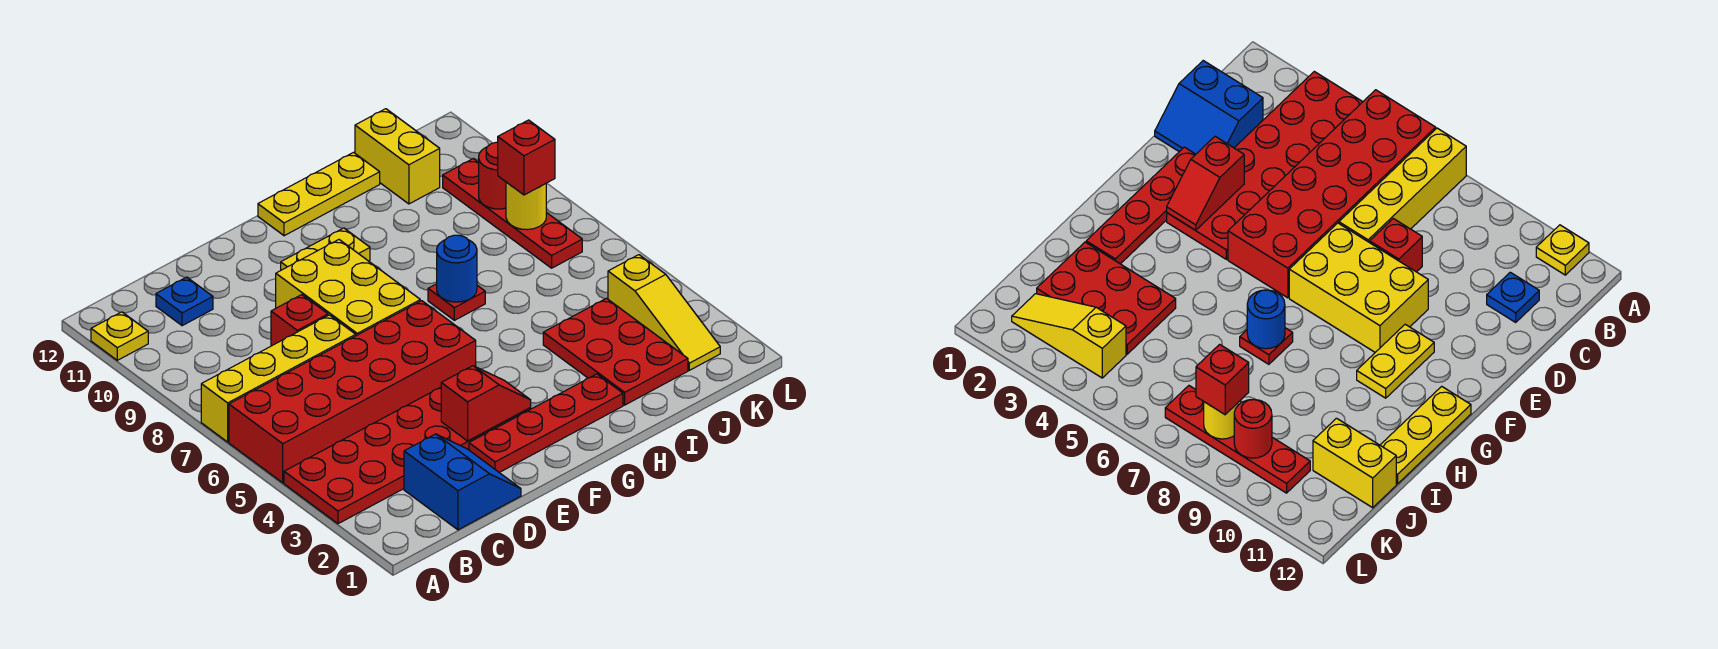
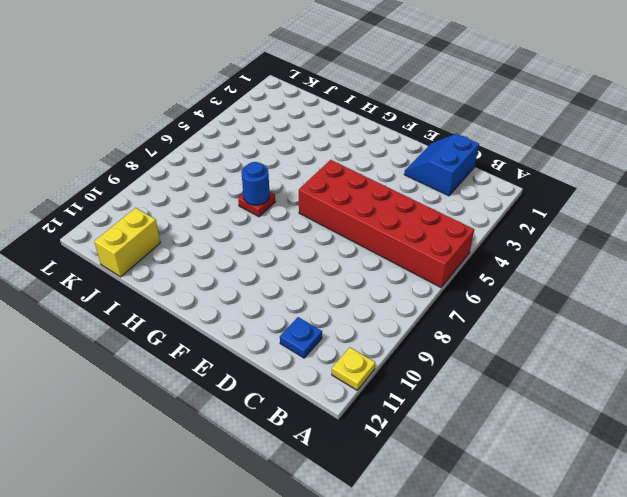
none -> red plate A3:F4 level 1
none -> yellow brick A7:D7 level 1
none -> red brick D8 level 1

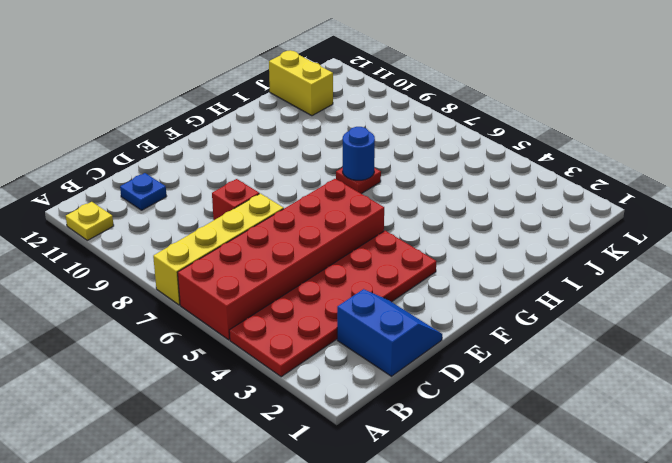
none -> red plate E2:H2 level 1
none -> yellow brick E7:F9 level 1
none -> yellow plate F10:G10 level 1

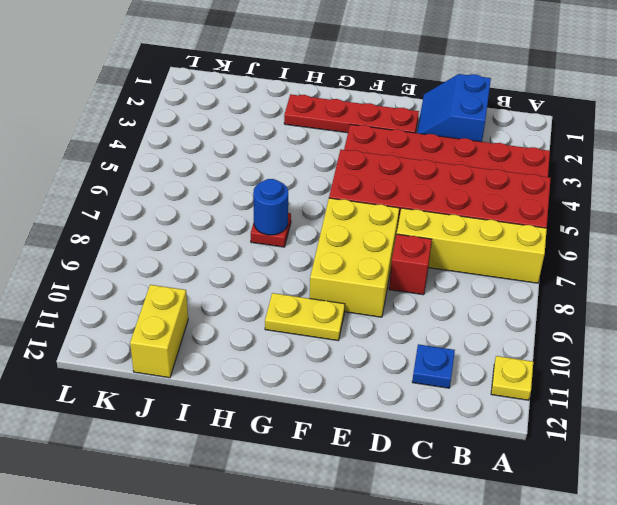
none -> yellow plate G12:I12 level 1
none -> red plate I2:J4 level 1
none -> yellow slope K2:K4 level 1 top 4

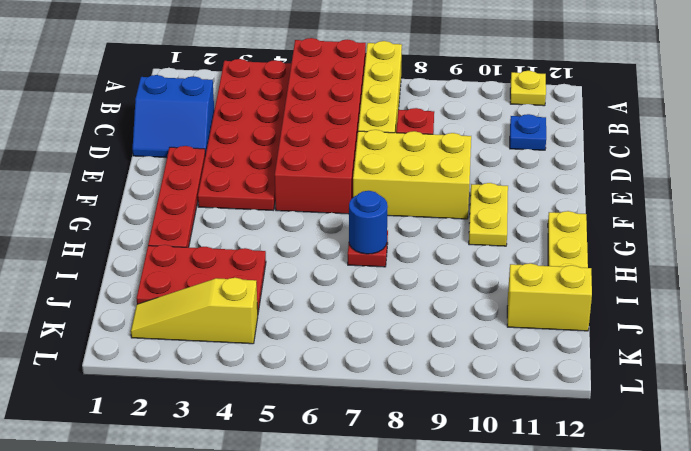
none -> red plate K7:K10 level 1
none -> red slope E3:F3 level 2 top E
none -> yellow round brick K8 level 2

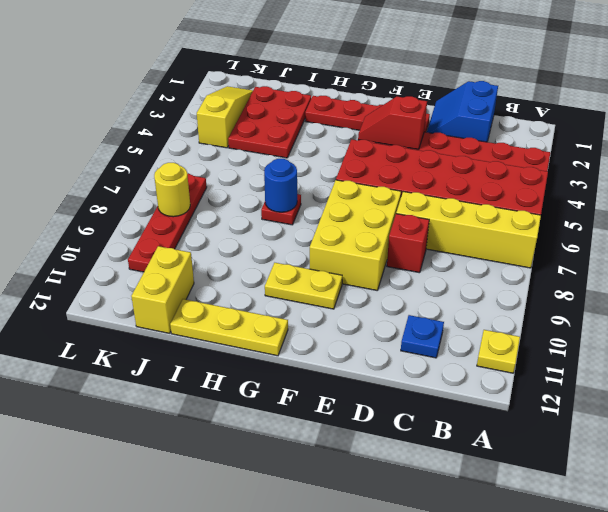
none -> red round brick K9 level 2
none -> red brick K8 level 3

